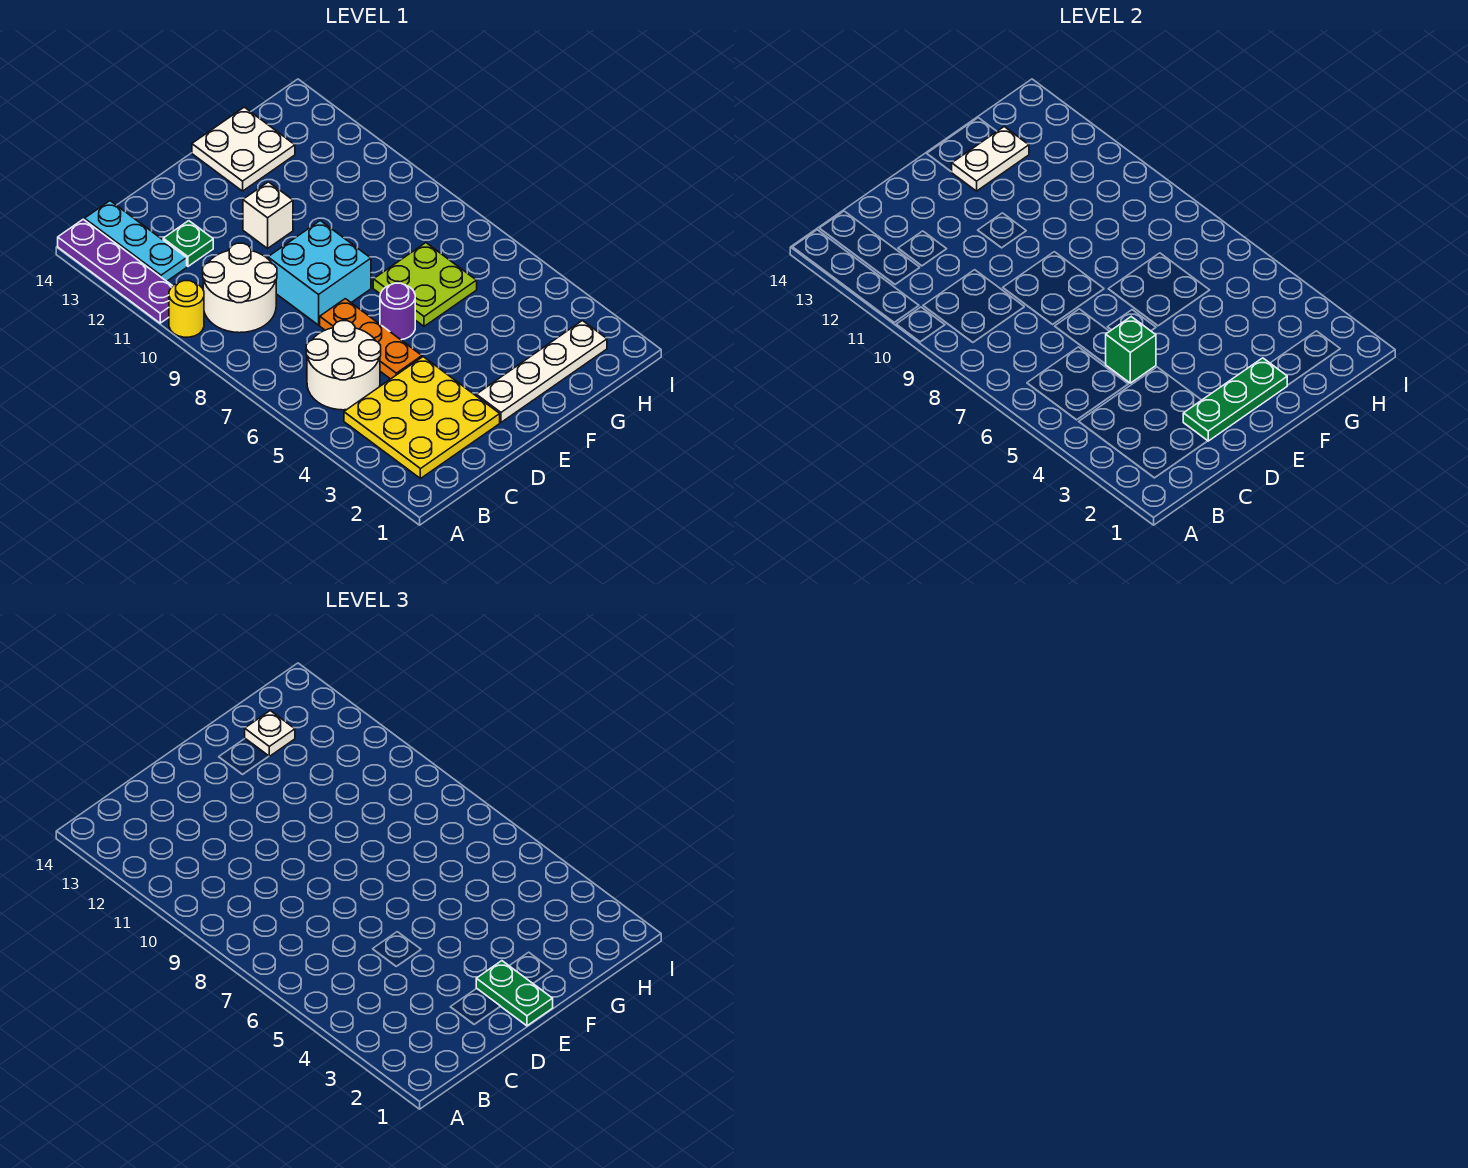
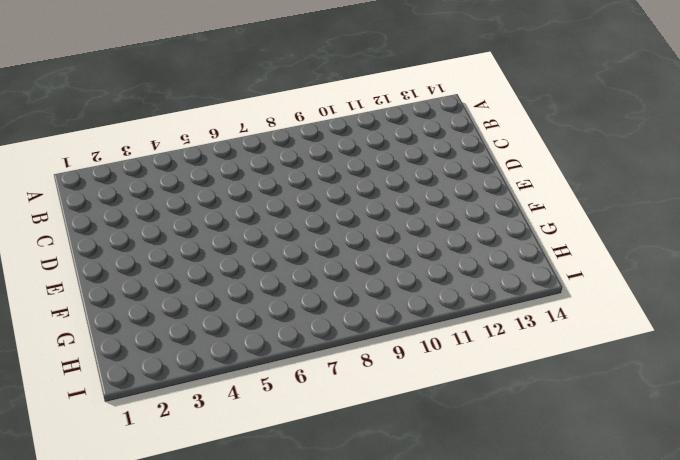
none -> yellow round brick A10 level 1
none -> purple plate A11:A14 level 1
none -> yellow plate B2:D4 level 1

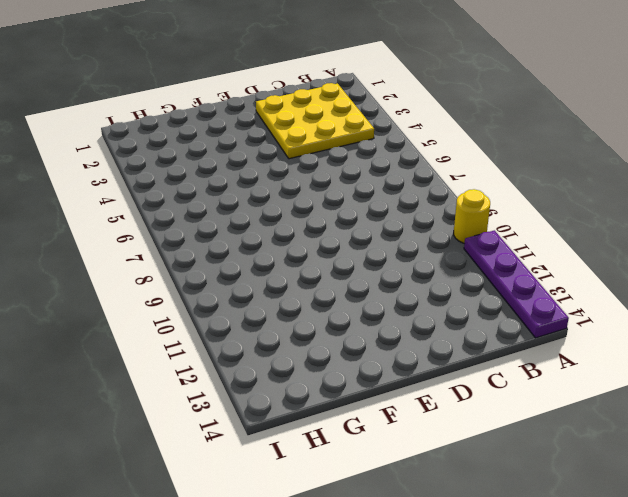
none -> white round brick B5:C6 level 1
none -> white round brick B9:C10 level 1
none -> cyan plate B12:B14 level 1

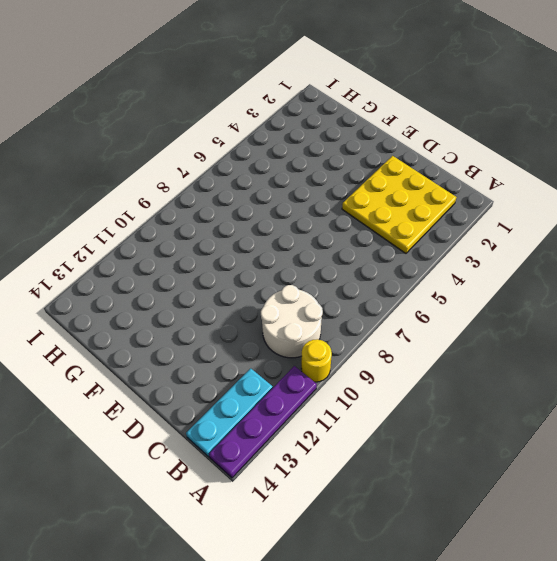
none -> white round brick B5:C6 level 1
none -> green plate C12 level 1
none -> orange plate D5:D7 level 1

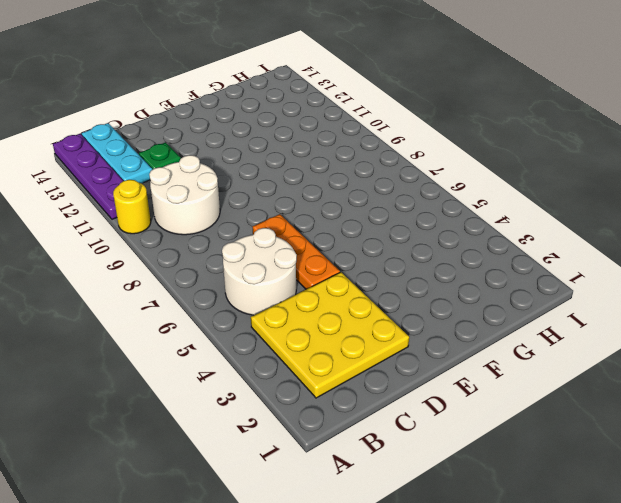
none -> cyan brick D8:E9 level 1
none -> white plate E2:H2 level 1
none -> purple round brick E6 level 1

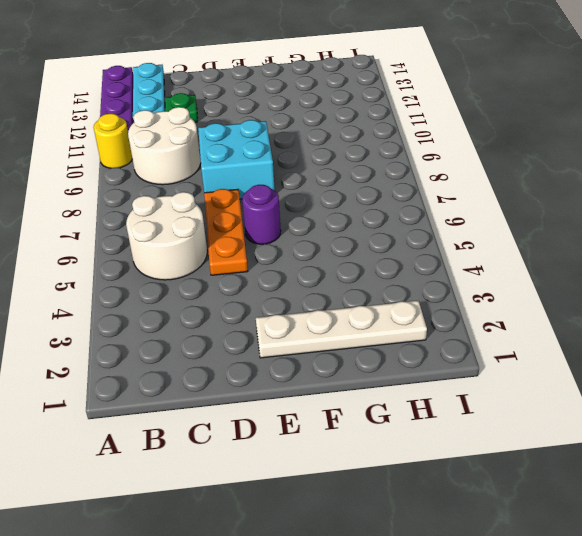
none -> yellow plate B2:D4 level 1
none -> white brick E11 level 1
none -> lime plate F6:G7 level 1

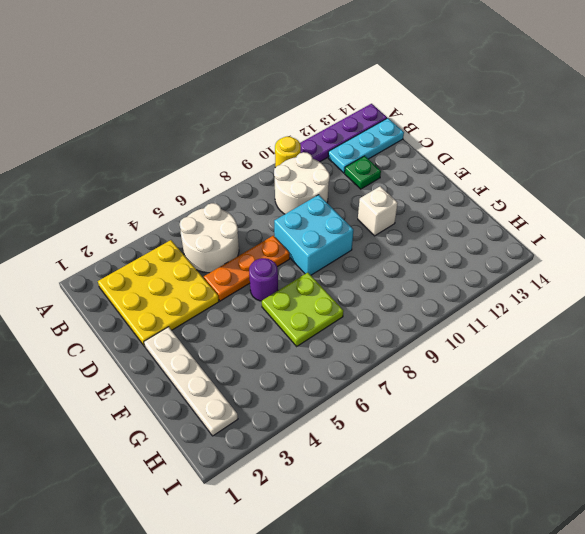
none -> white plate F13:G14 level 1
none -> green plate D2:F2 level 2
none -> green brick D5 level 2

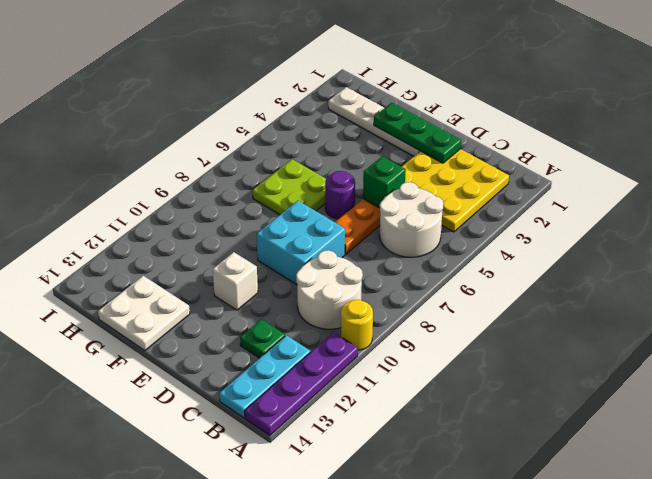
none -> white plate F13:G13 level 2
none -> green plate E1:E2 level 3
none -> white plate G13 level 3

